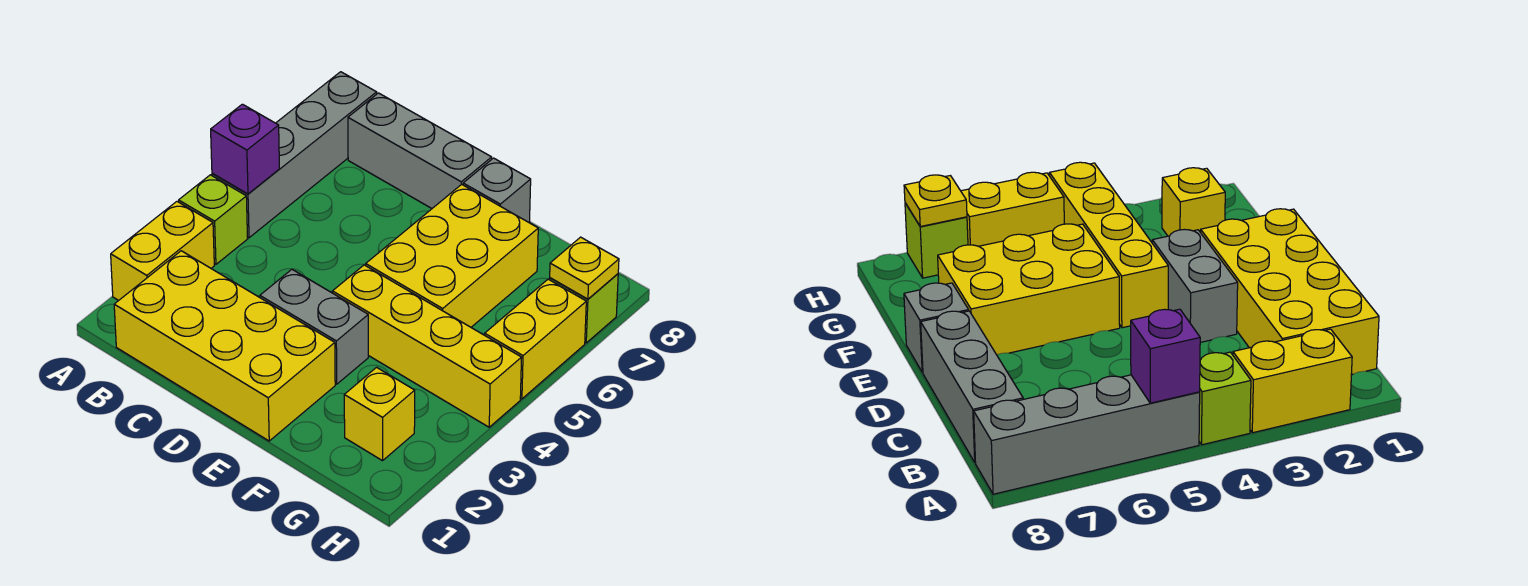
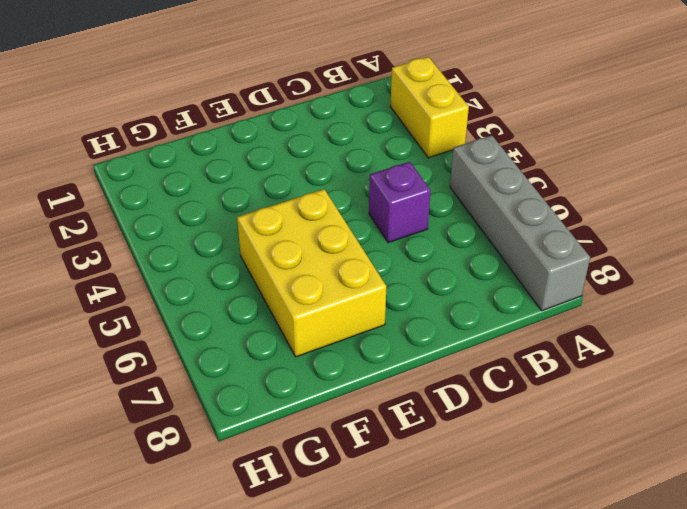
purple brick C5 level 1 -> purple brick A5 level 2
none -> lime brick A4 level 1
none -> yellow brick B1:E2 level 1
none -> grey brick B8:D8 level 1

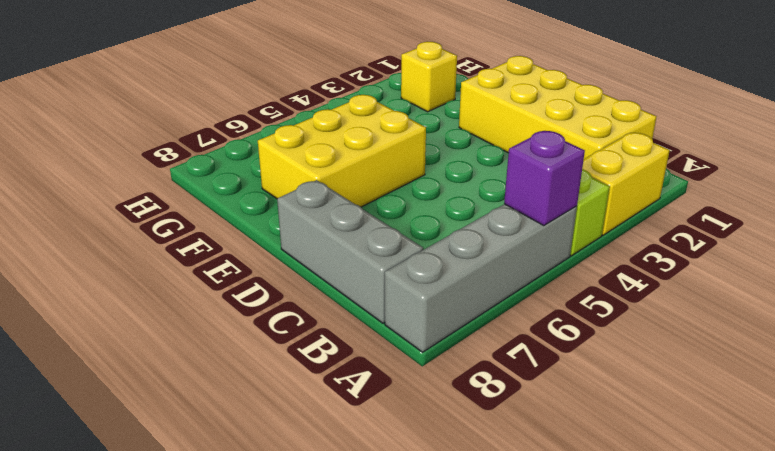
none -> grey brick D3:E3 level 1
none -> yellow brick E4:H4 level 1
none -> grey brick E8 level 1

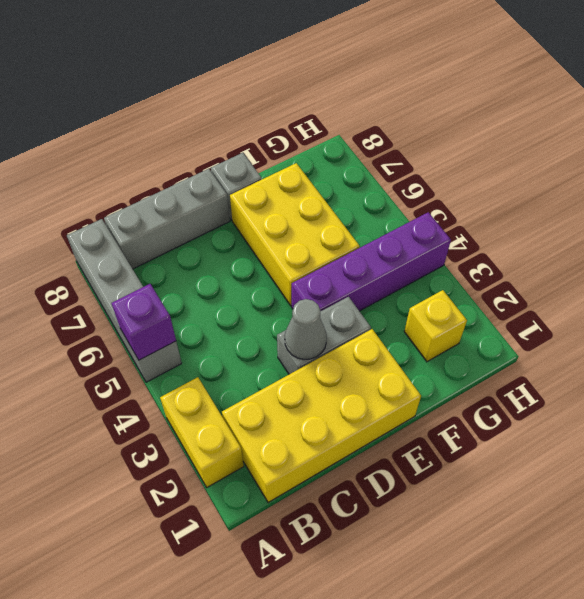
grey cone D3 level 2 -> none
purple brick E4:H4 level 1 -> yellow brick E4:H4 level 1
none -> lime brick A4 level 1
none -> yellow brick H5:H6 level 1
none -> lime brick H7 level 1

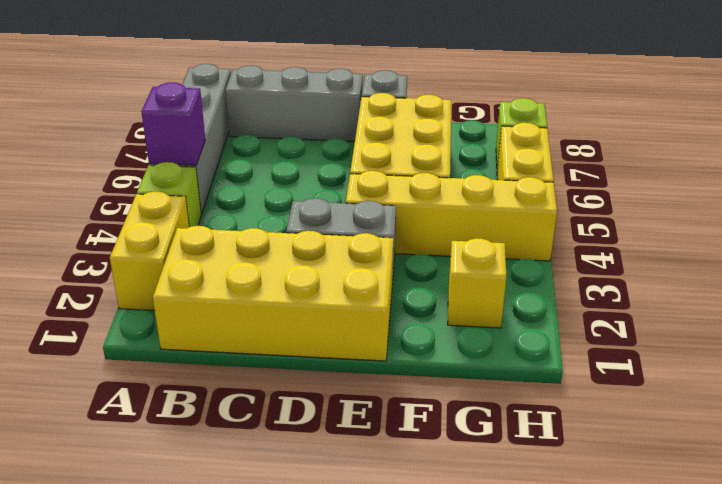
none -> yellow plate H7 level 2

